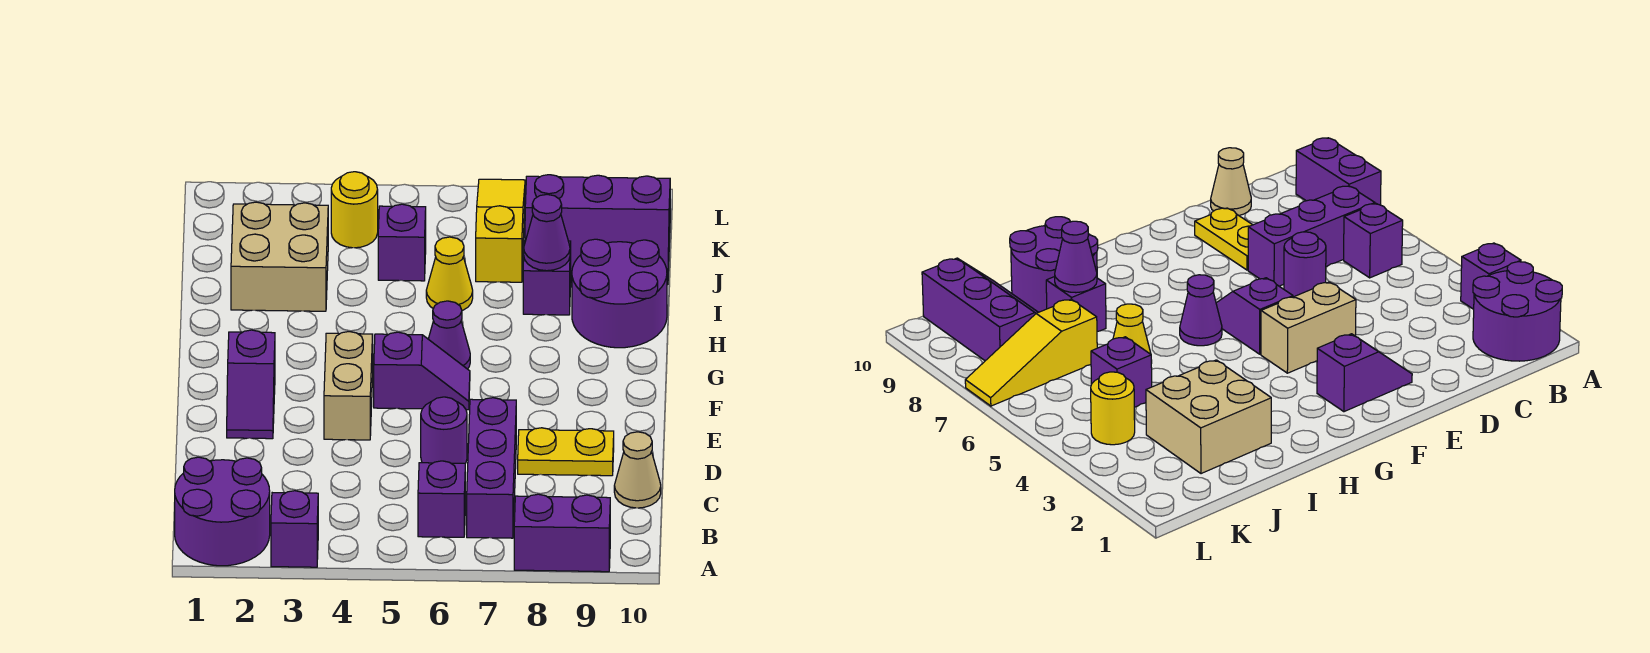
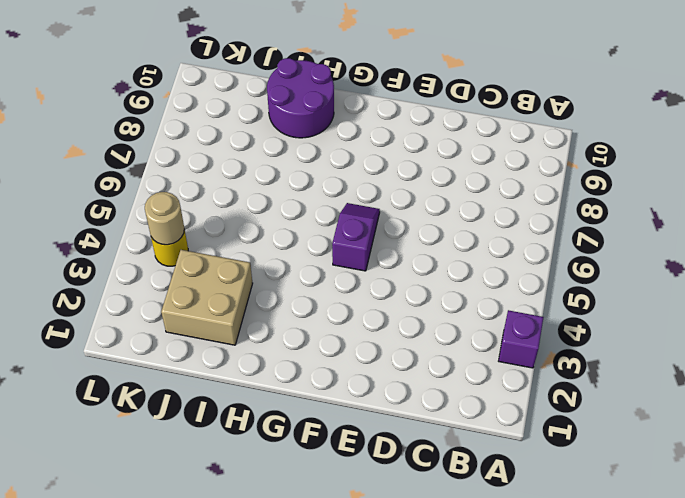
tan round brick K4 level 2 -> none
none -> purple round brick A1:B2 level 1
none -> purple brick A8:A9 level 1
none -> purple brick B6 level 1

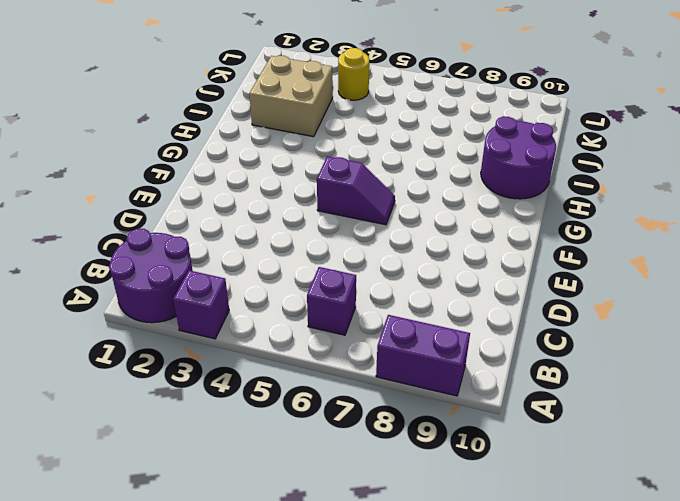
none -> purple brick B7:D7 level 1
none -> tan cone C10 level 1
none -> purple round brick D6 level 1

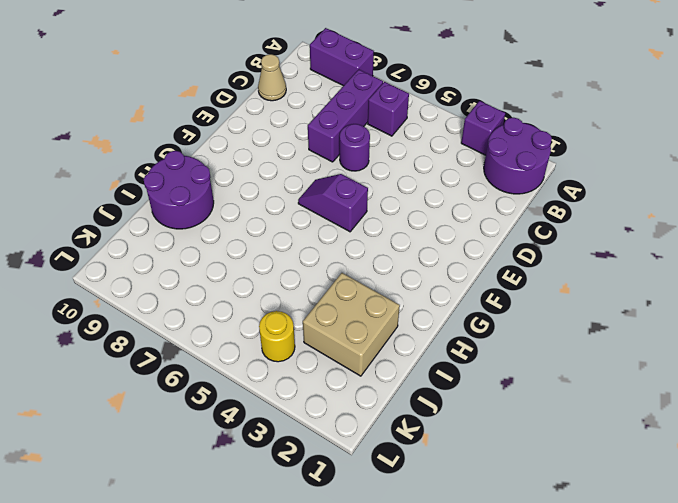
none -> yellow plate D8:D9 level 1
none -> purple slope E2:F2 level 1 top F
none -> tan brick E4:F4 level 1

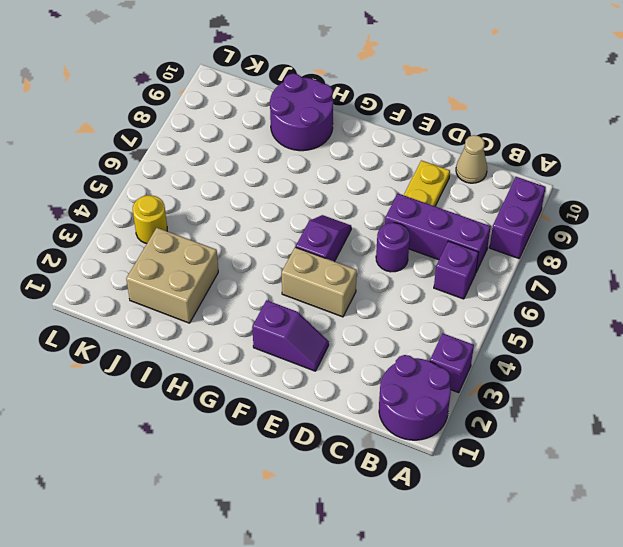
none -> purple cone G6 level 1
none -> yellow cone I6 level 1
none -> purple brick I8 level 1

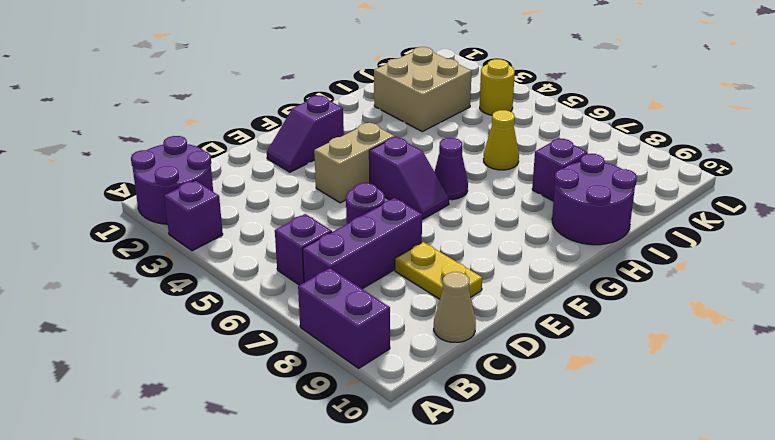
none -> purple brick J5 level 1
none -> yellow slope J7:L7 level 1 top J
none -> purple slope J8:K10 level 1 top K

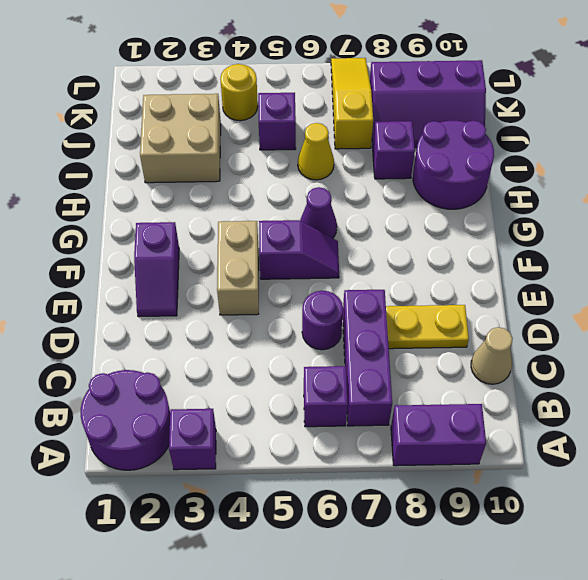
none -> purple cone I8 level 2

